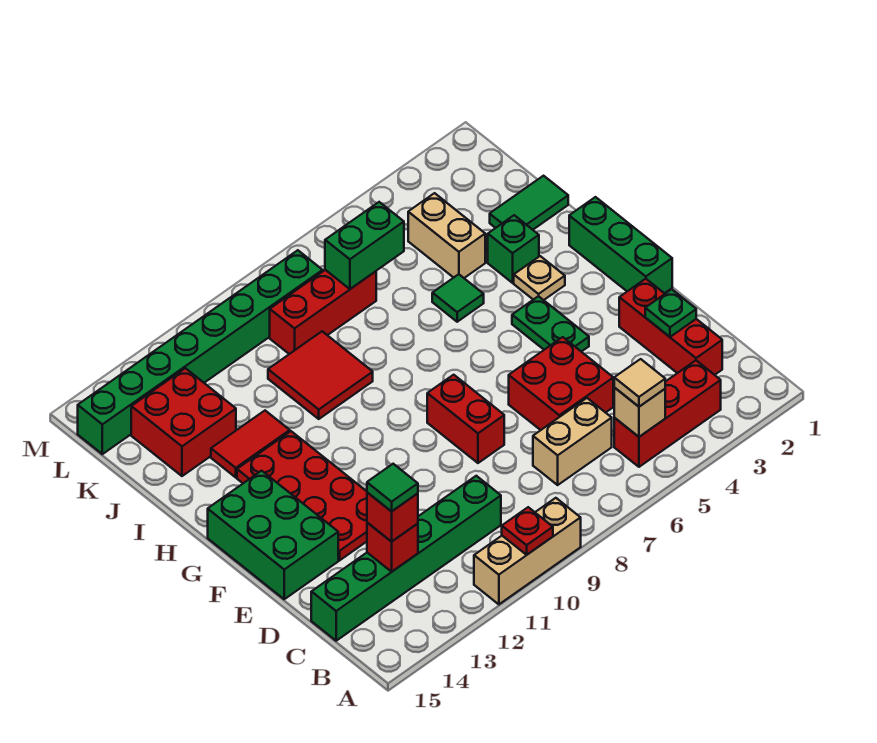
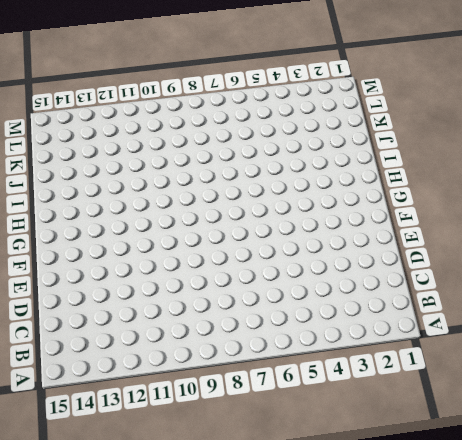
none -> tan brick A9:A11 level 1
none -> red brick B3:B5 level 1
none -> red brick C2:E2 level 1

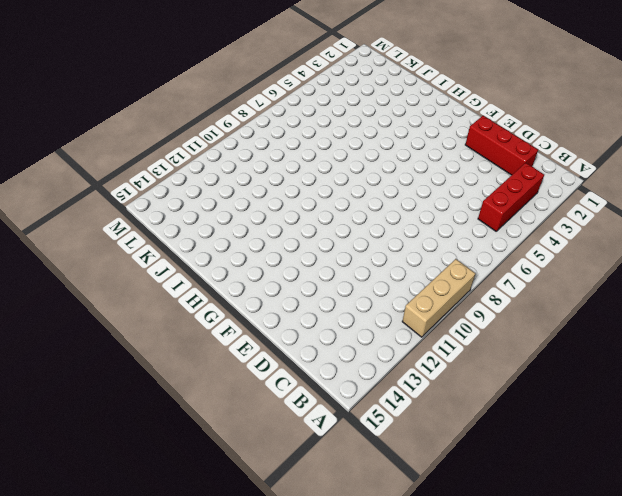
none -> tan brick C6:C7 level 1
none -> green brick C10:C15 level 1
none -> red brick D5:E6 level 1

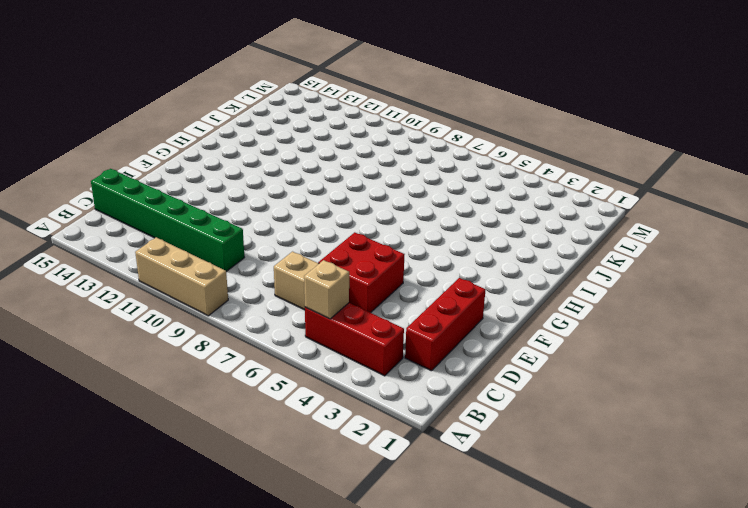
none -> red brick E8:F8 level 1
none -> red plate E12:H13 level 1
none -> green brick E14:G15 level 1

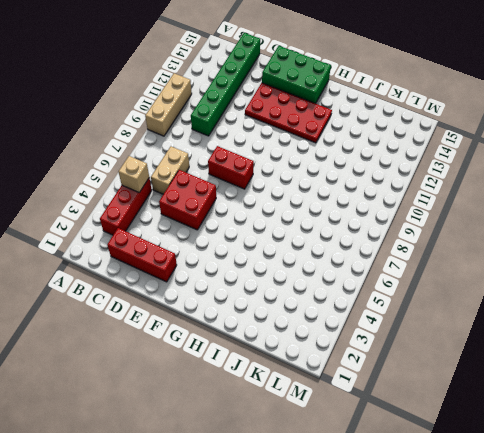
none -> green brick F1:H1 level 1
none -> green plate F4:G4 level 1
none -> tan plate H3 level 1

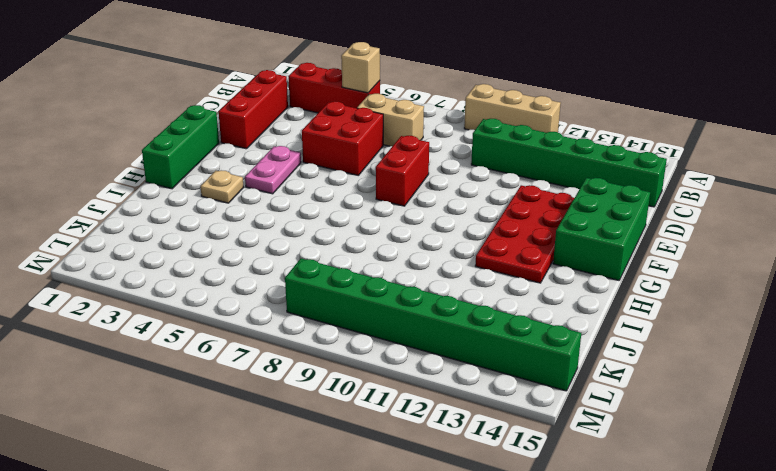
pink plate F4:G4 level 1 -> green plate F4:G4 level 1
none -> green brick I3 level 1
none -> green tile I5 level 1
none -> red tile I9:J10 level 1

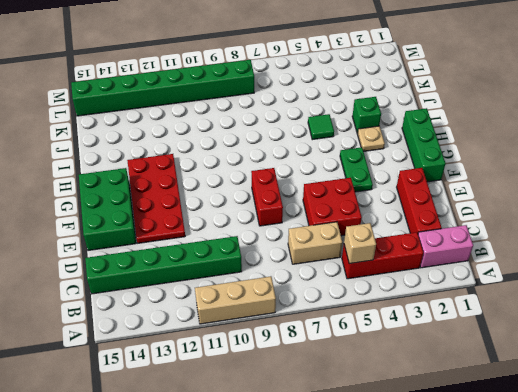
pink brick B1:B2 level 1 -> none
none -> red tile I9:J10 level 1
none -> red tile I12:I13 level 1
none -> green tile J1:J2 level 1

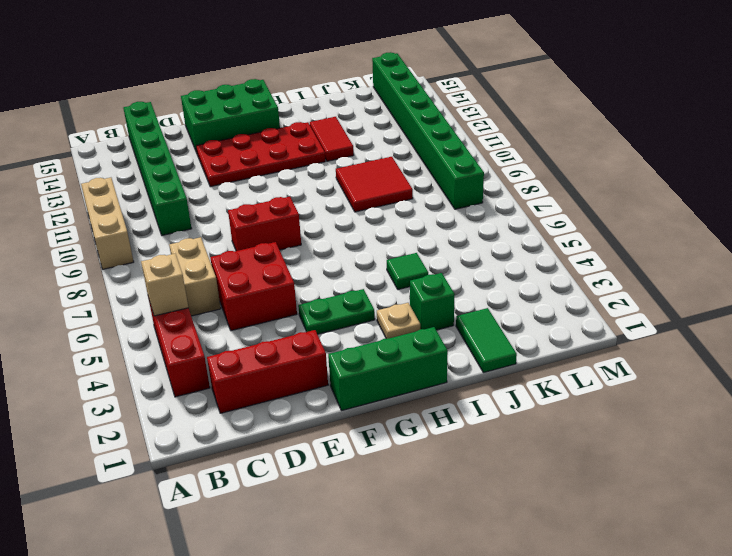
none -> tan brick J4:K4 level 1
none -> red brick J13:K14 level 1
none -> red brick K7:K9 level 1

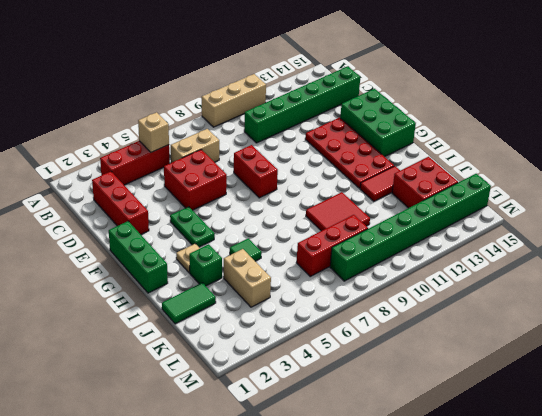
none -> red plate A10 level 2
none -> red brick C13 level 2
none -> green plate D2 level 2

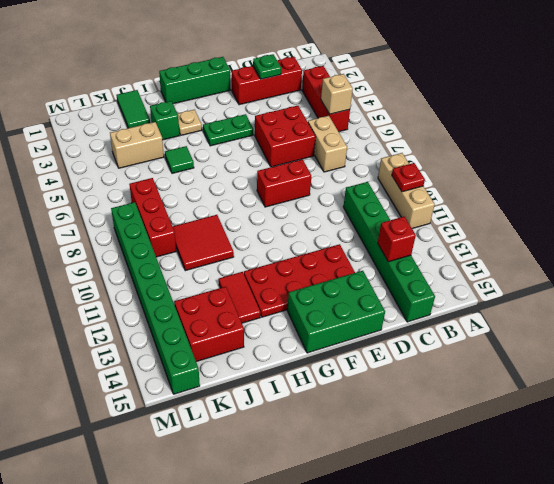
none -> green brick K6:K7 level 2
none -> tan tile B5 level 3
none -> red brick C13 level 3

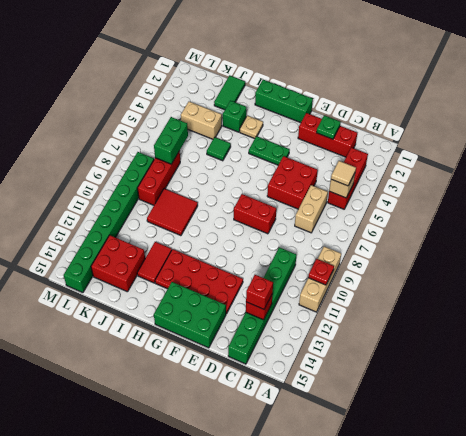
none -> green tile C13 level 4

